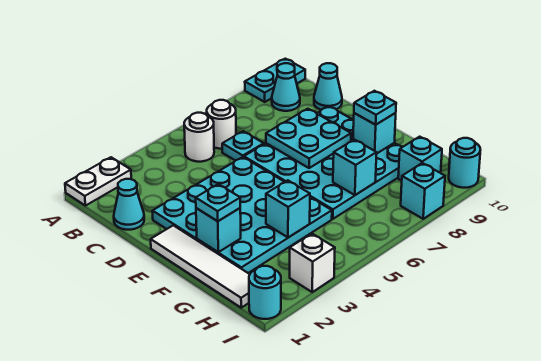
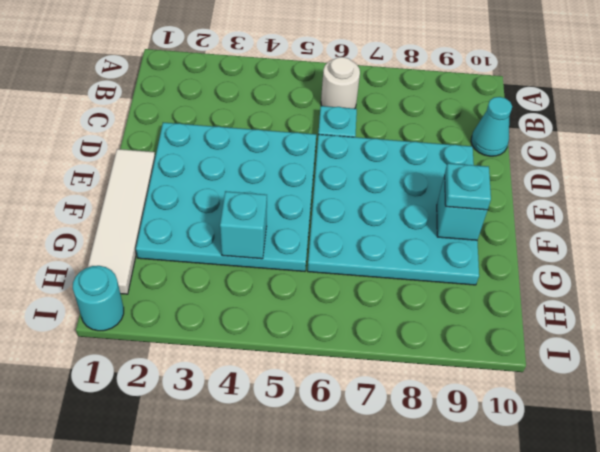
none -> white plate A1:A2 level 1
none -> cyan plate A9:A10 level 1
none -> white round brick B5 level 1

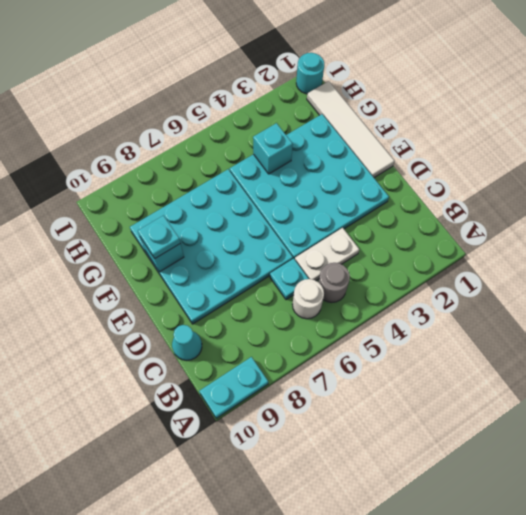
grey round brick B5 level 1 -> white round brick B5 level 1
white plate C4:C5 level 1 -> white plate A1:A2 level 1
none -> cyan cone B9 level 1
none -> cyan cone C1 level 1
none -> cyan brick H9 level 1

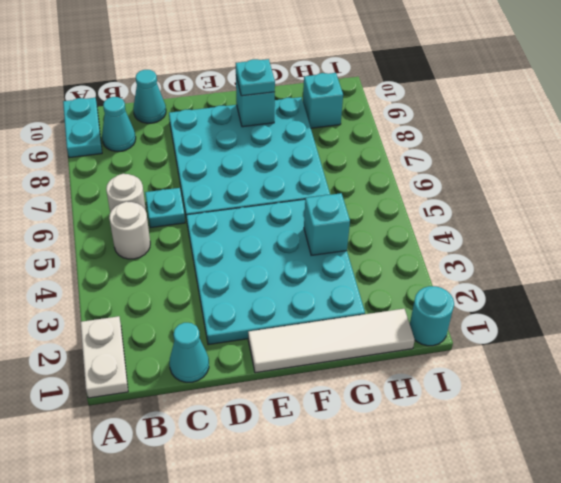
none -> white brick I3 level 1
none -> cyan brick I8 level 1
none -> cyan round brick I10 level 1

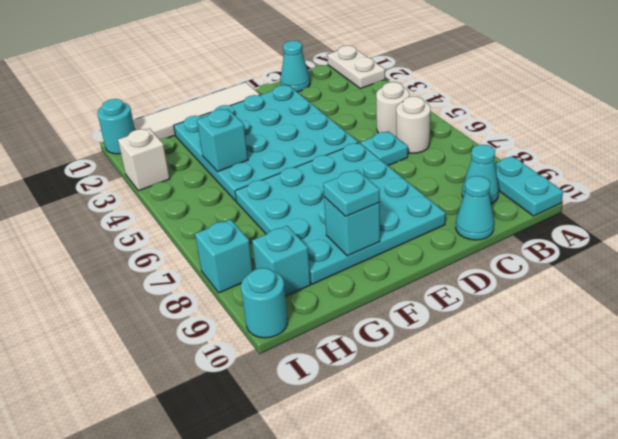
none -> cyan plate D7:E8 level 2
none -> cyan brick F2 level 2
none -> cyan brick G7 level 2

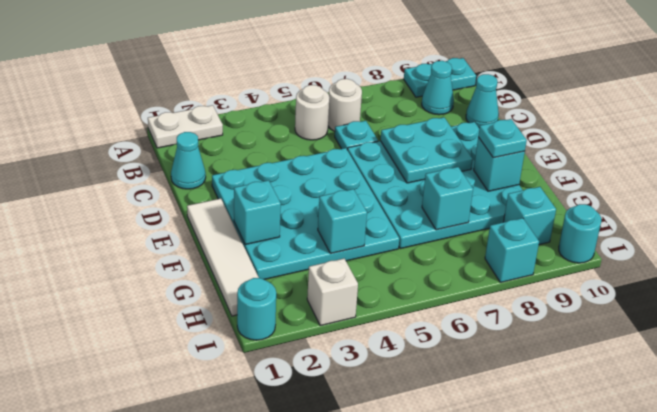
none -> cyan plate F2 level 3

